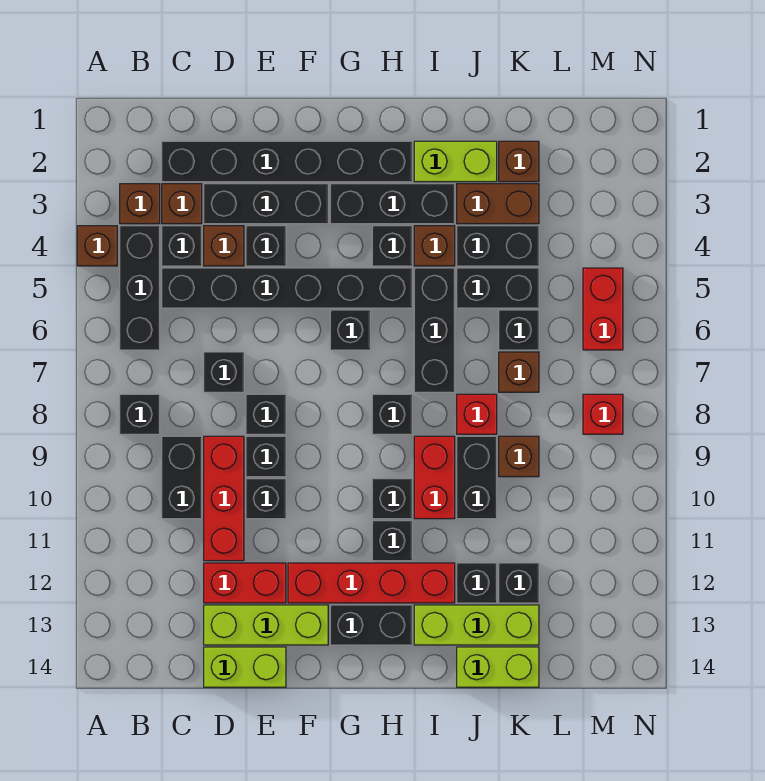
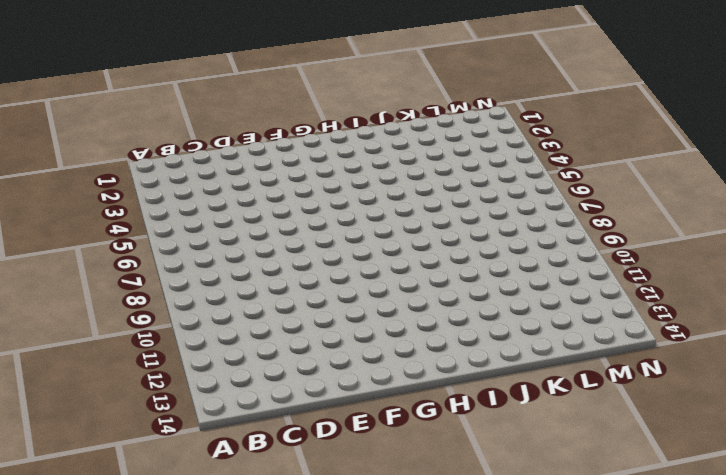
none -> brown brick A4 level 1
none -> brown brick B3 level 1
none -> black brick B4:B6 level 1
none -> black brick B8 level 1

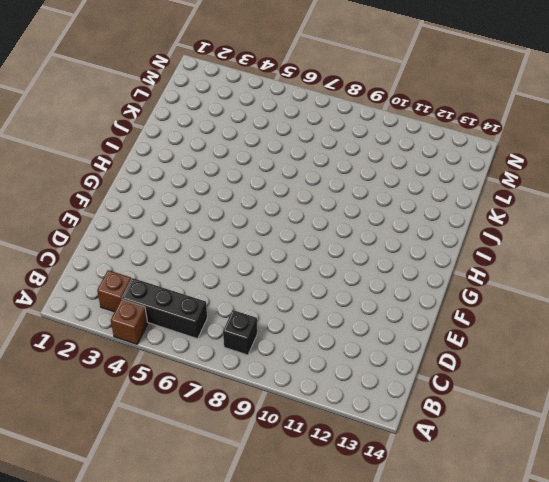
none -> black brick C2:H2 level 1
none -> brown brick C3 level 1
none -> black brick C4 level 1
none -> black brick C5:H5 level 1

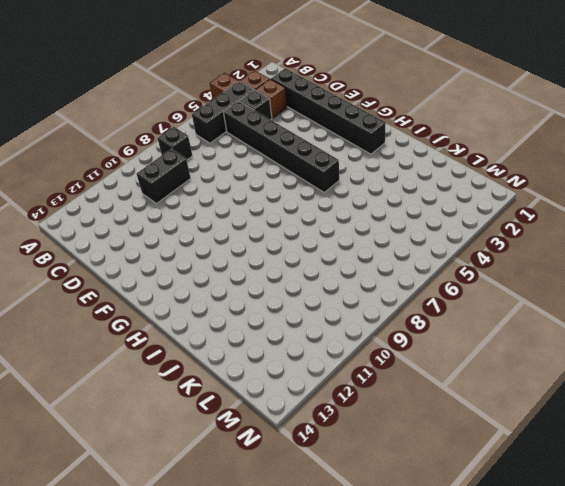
none -> black brick D3:F3 level 1
none -> brown brick D4 level 1
none -> black brick D7 level 1
none -> red brick D9:D11 level 1

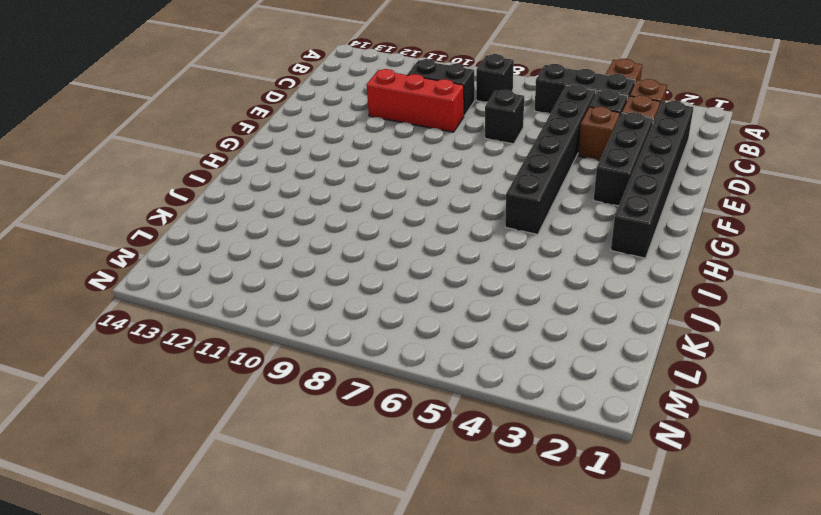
none -> red brick D12:E12 level 1
none -> lime brick D13:F13 level 1
none -> lime brick D14:E14 level 1
none -> black brick E4 level 1

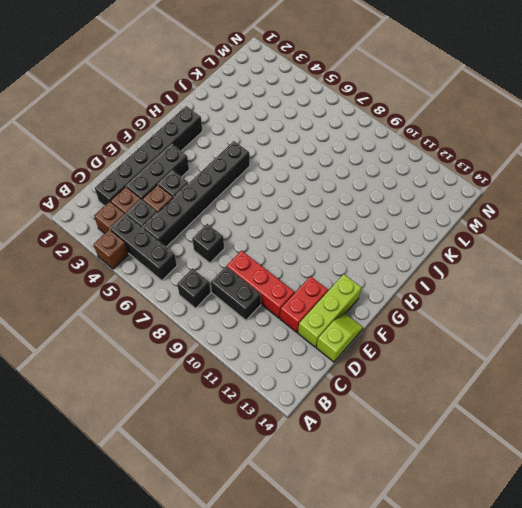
lime slope D14:E14 level 1 top D -> lime brick D14:E14 level 1
none -> black brick E8 level 1
none -> black brick E9 level 1
none -> black brick E10 level 1
none -> red brick F12:I12 level 1

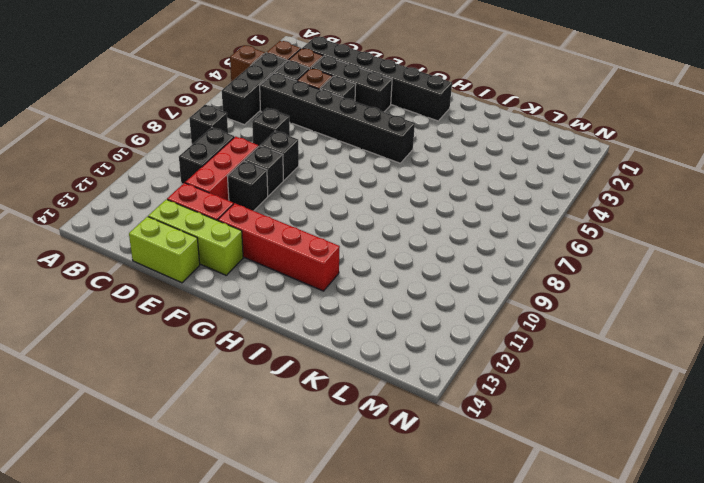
none -> black brick G3:I3 level 1
none -> black brick G6 level 1
none -> black brick G13:H13 level 1
none -> black brick H4 level 1

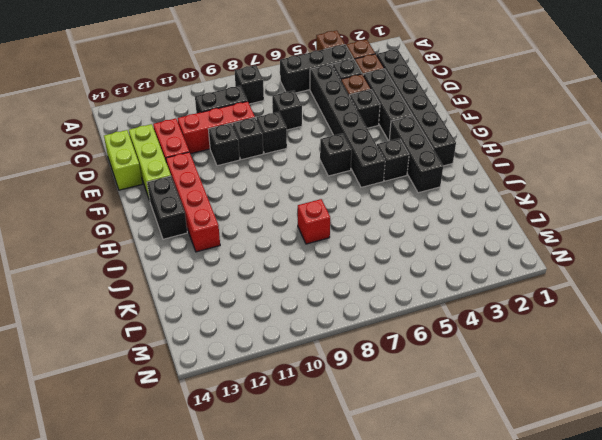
none -> black brick H8 level 1
none -> black brick H10 level 1
none -> black brick H11 level 1
none -> lime brick I2:J2 level 1

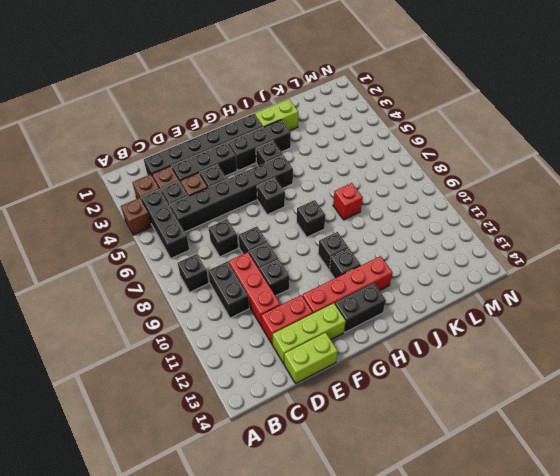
none -> brown brick I4 level 1
none -> black brick I5:I7 level 1
none -> red brick I9:I10 level 1
none -> lime brick I13:K13 level 1

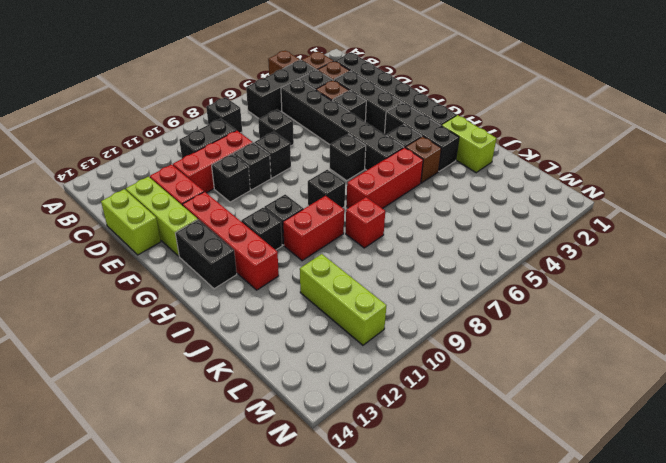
red brick I5:I7 level 1 -> black brick I5:I7 level 1
lime brick K11:M11 level 1 -> lime brick I13:K13 level 1
none -> brown brick J3:K3 level 1
none -> black brick J4:K4 level 1
none -> black brick J5:K5 level 1
none -> black brick J9:J10 level 1

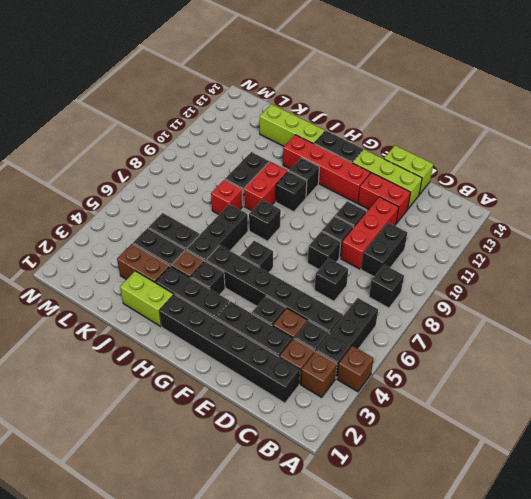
none -> black brick J12 level 1
none -> lime brick J14:K14 level 1
none -> brown brick K2 level 1
none -> black brick K6 level 1

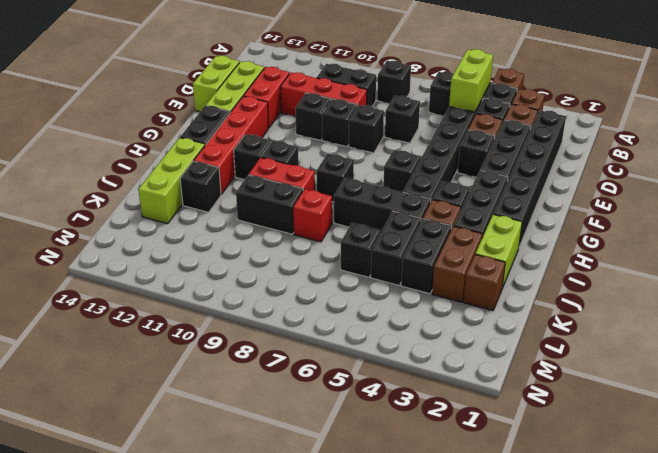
lime brick B5:C5 level 2 -> lime brick J14:K14 level 1
none -> brown brick K7 level 1
none -> brown brick K9 level 1
none -> black brick K12 level 1
none -> red brick M5:M6 level 1

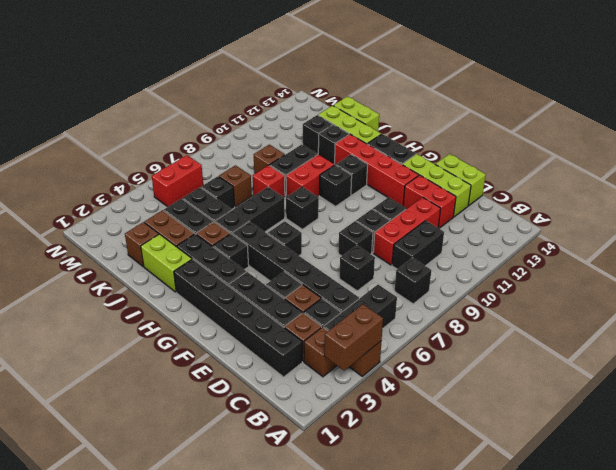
brown brick A3:A4 level 2 -> none
none -> red brick M8 level 1

